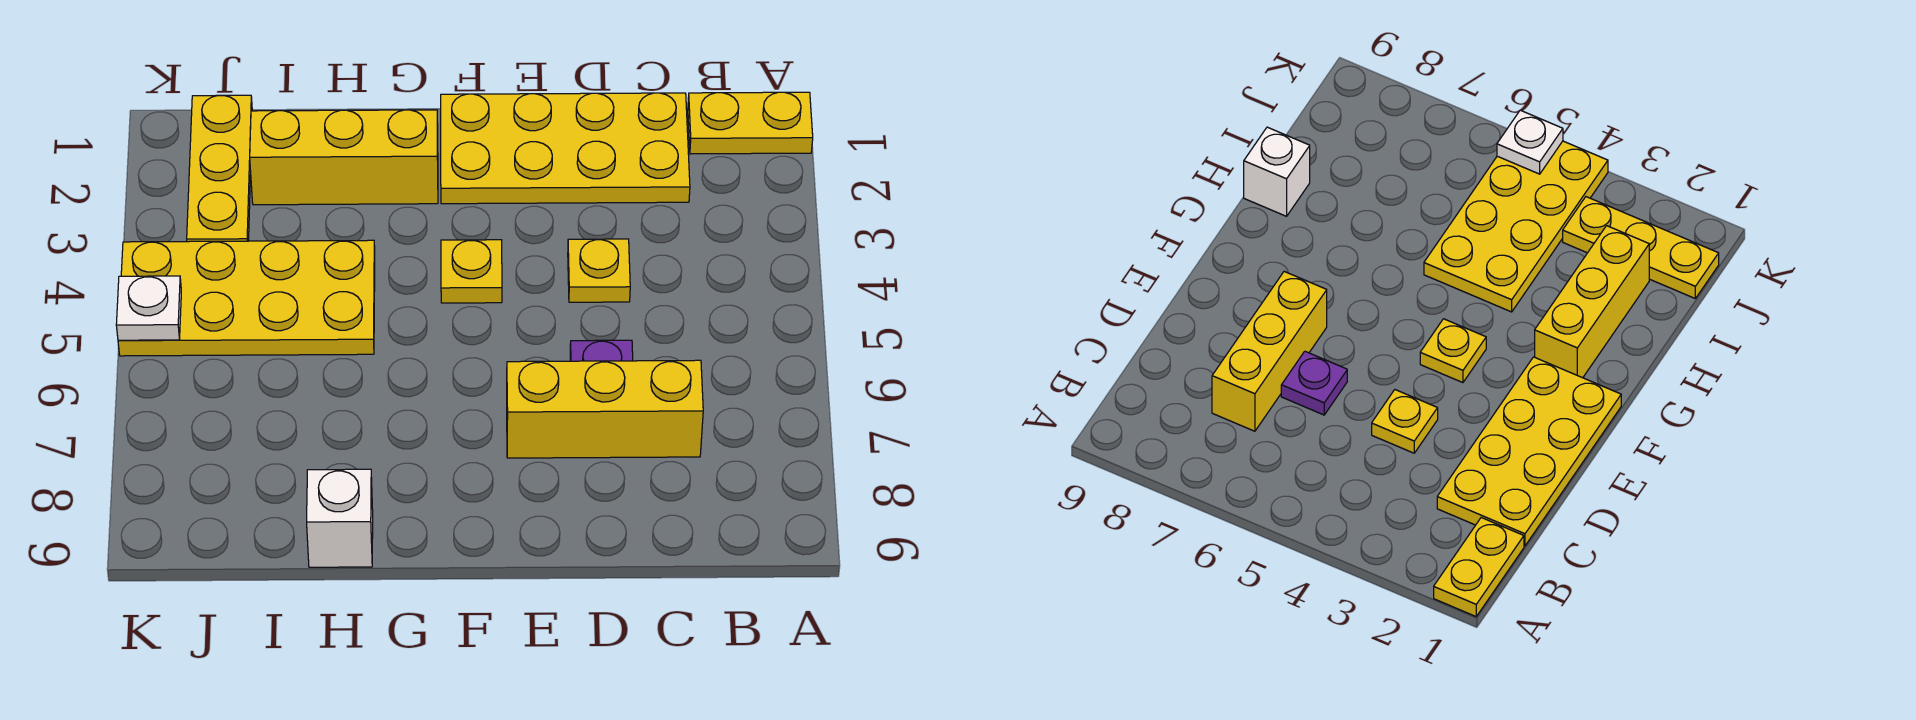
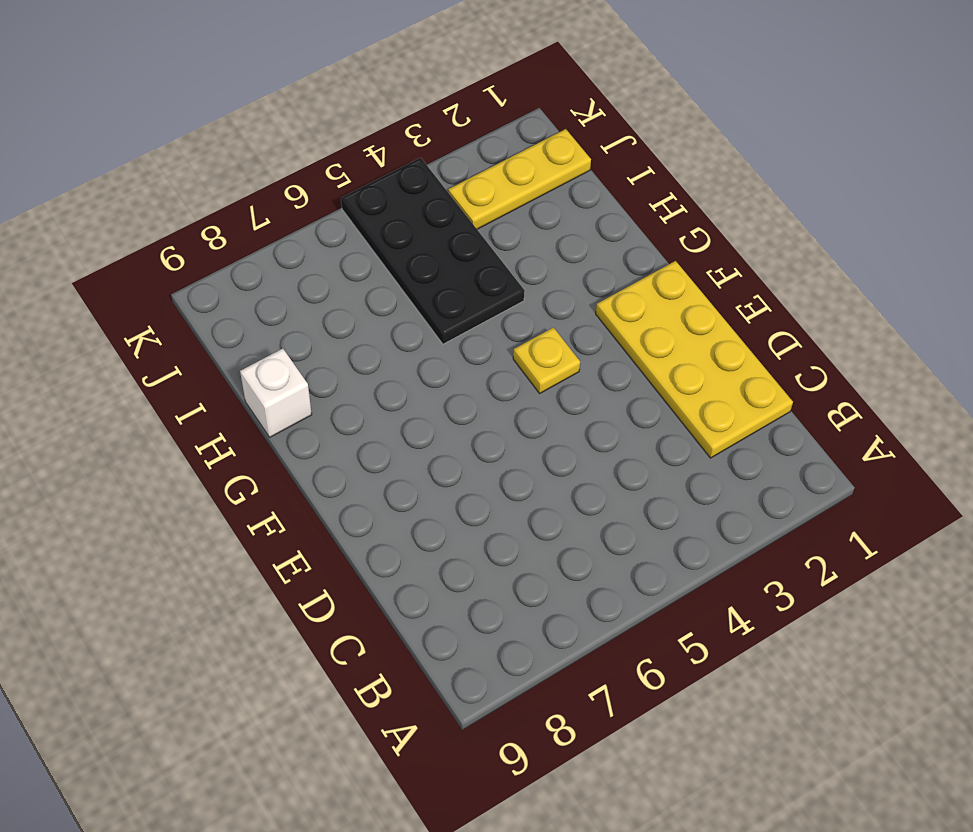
black plate H4:K5 level 1 -> yellow plate H4:K5 level 1
none -> yellow plate A1:B1 level 1
none -> yellow brick C7:E7 level 1

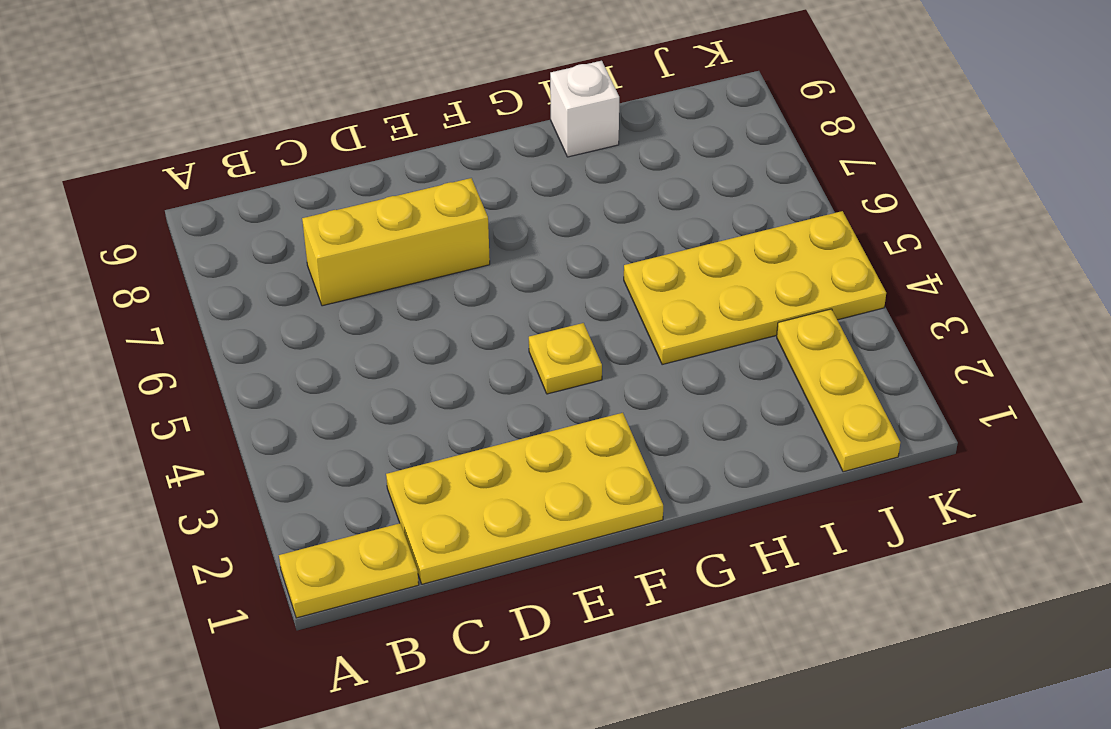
none -> yellow plate D4 level 1
none -> purple plate D6 level 1

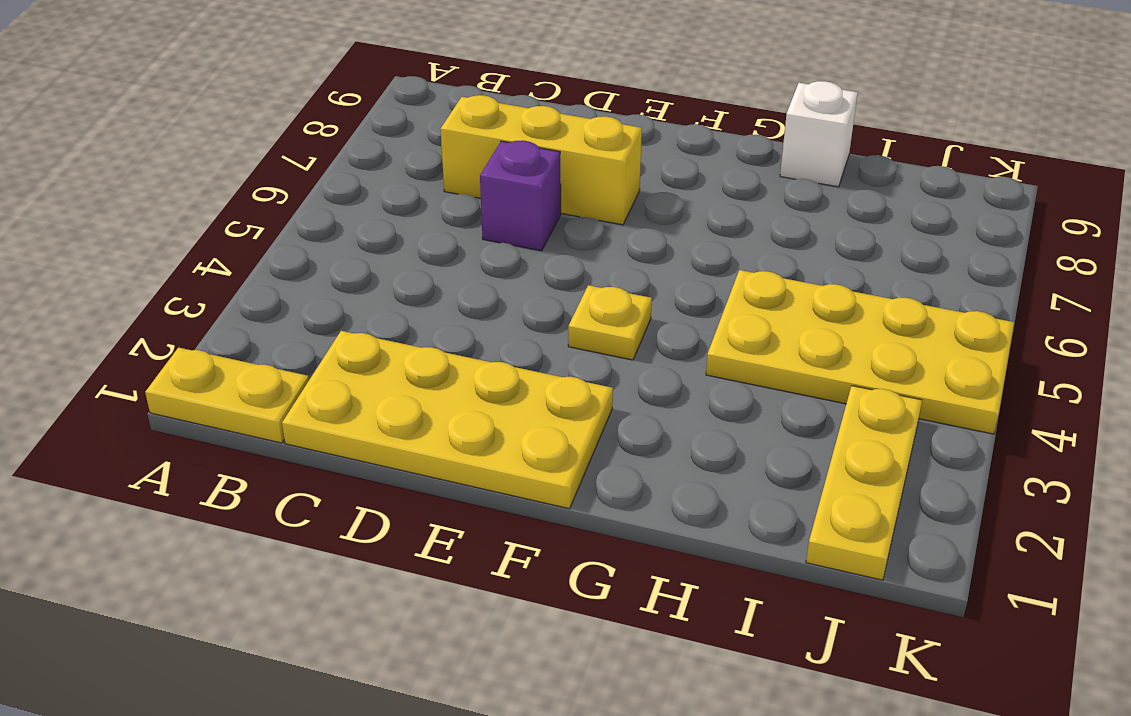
purple brick D6 level 1 -> purple plate D6 level 1
none -> yellow plate D4 level 1
none -> yellow brick G2:I2 level 1

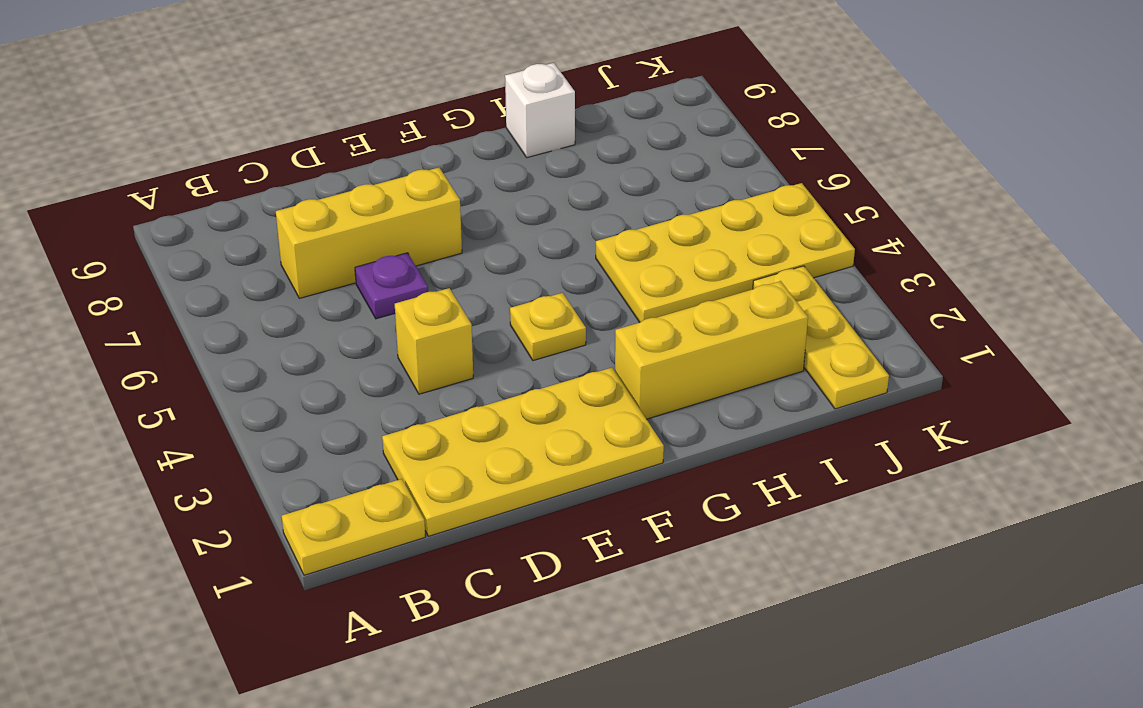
yellow brick D4 level 1 -> yellow plate D4 level 1
none -> white plate K5 level 2

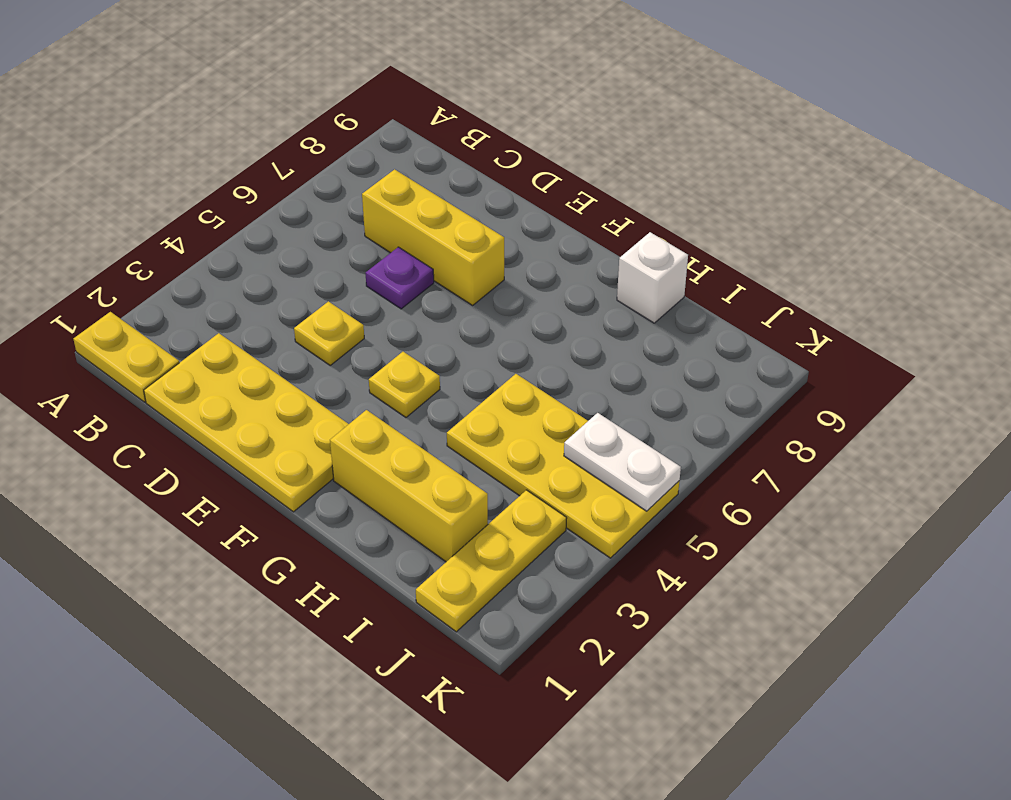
white plate J5:K5 level 2 -> white plate K5 level 2

